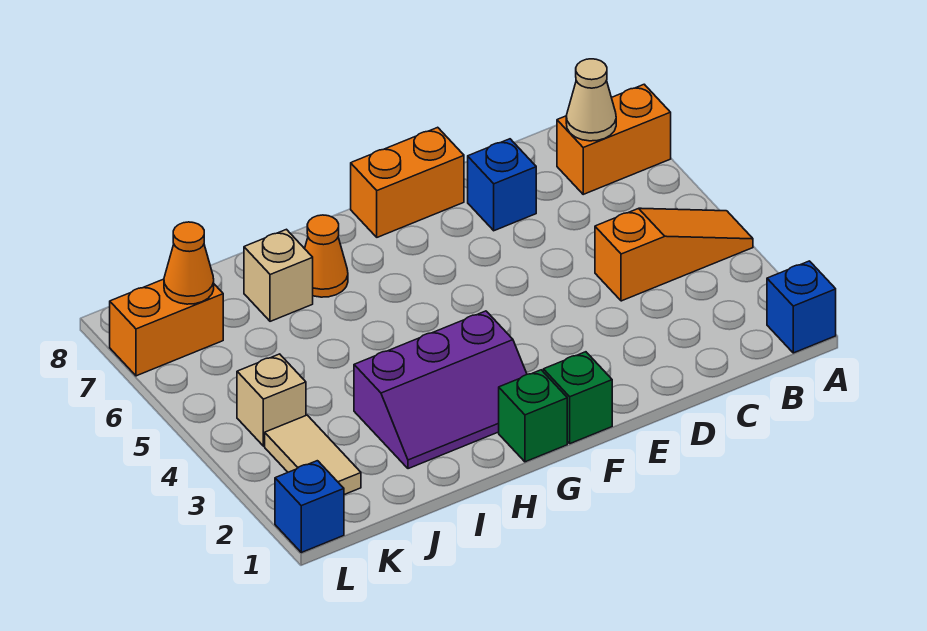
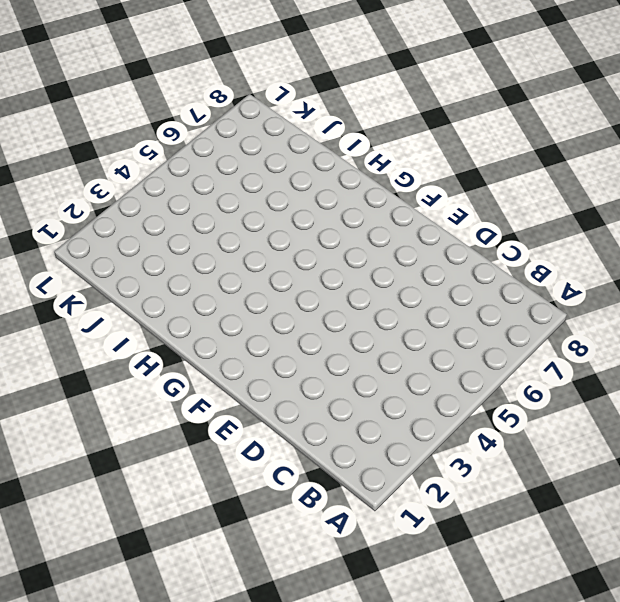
none -> blue brick A1 level 1
none -> orange slope A4:C4 level 1 top C
none -> orange brick A7:B7 level 1

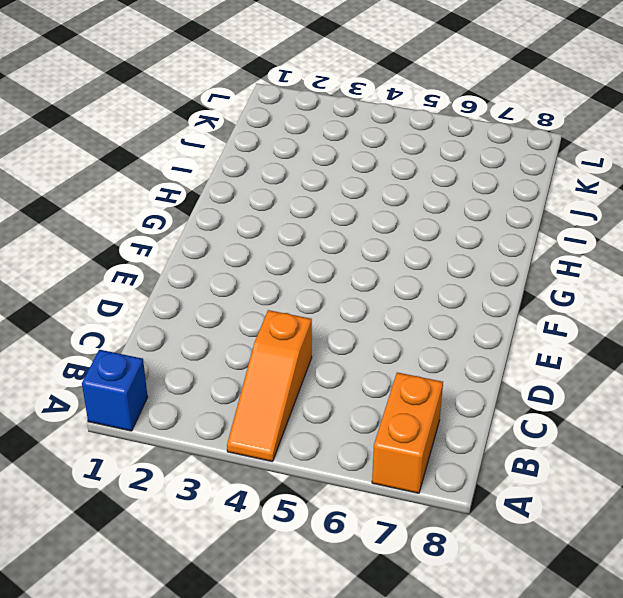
none -> blue brick D7 level 1
none -> orange brick E8:F8 level 1
none -> green brick F1 level 1

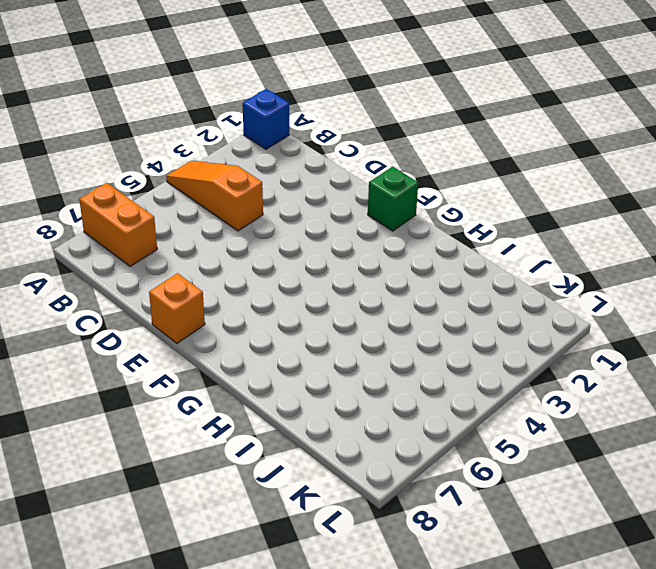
orange brick E8 level 1 -> orange brick E8:F8 level 1
none -> blue brick D7 level 1
none -> green brick G1 level 1
none -> purple slope G2:I3 level 1 top 3

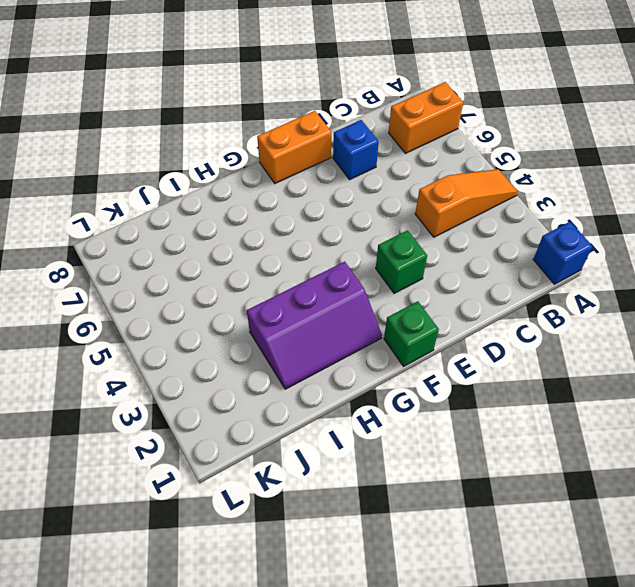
green brick E3 level 1 -> green brick G1 level 1
none -> orange cone H7 level 1
none -> tan brick I7 level 1
none -> tan tile K2:K3 level 1

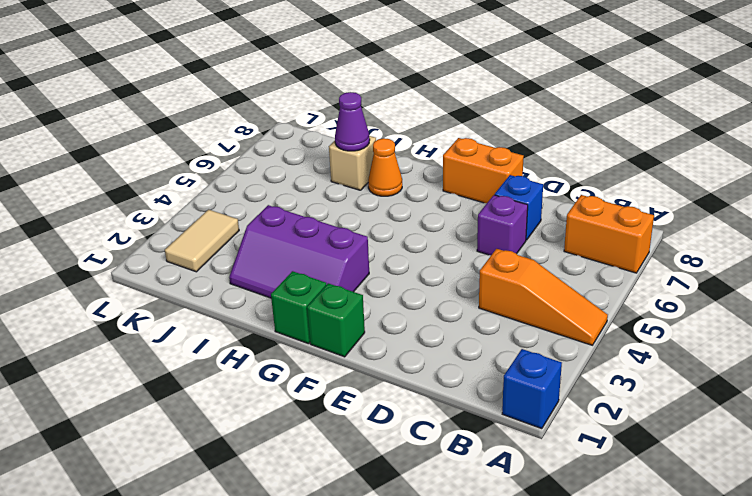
purple brick D6 level 1 -> none
purple cone I7 level 2 -> none
none -> tan brick K4 level 1
none -> orange brick K7:L7 level 1
none -> blue brick L1 level 1

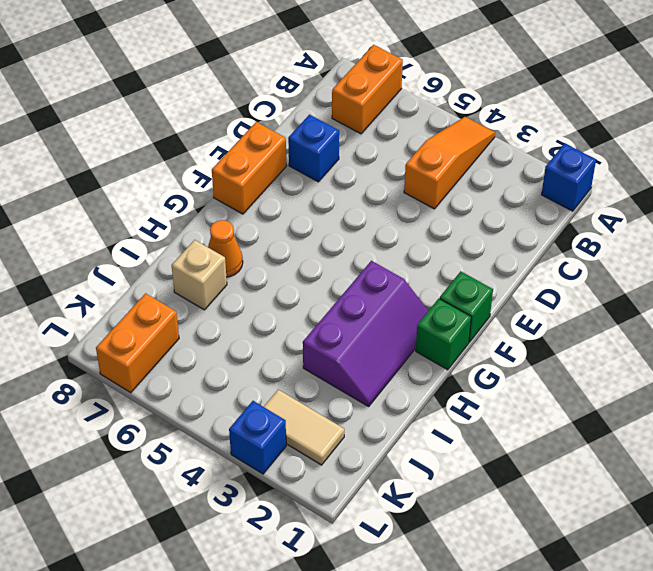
blue brick L3 level 1 -> blue brick L1 level 1
none -> tan brick K4 level 1
none -> tan cone B7 level 2
none -> orange cone K7 level 2

